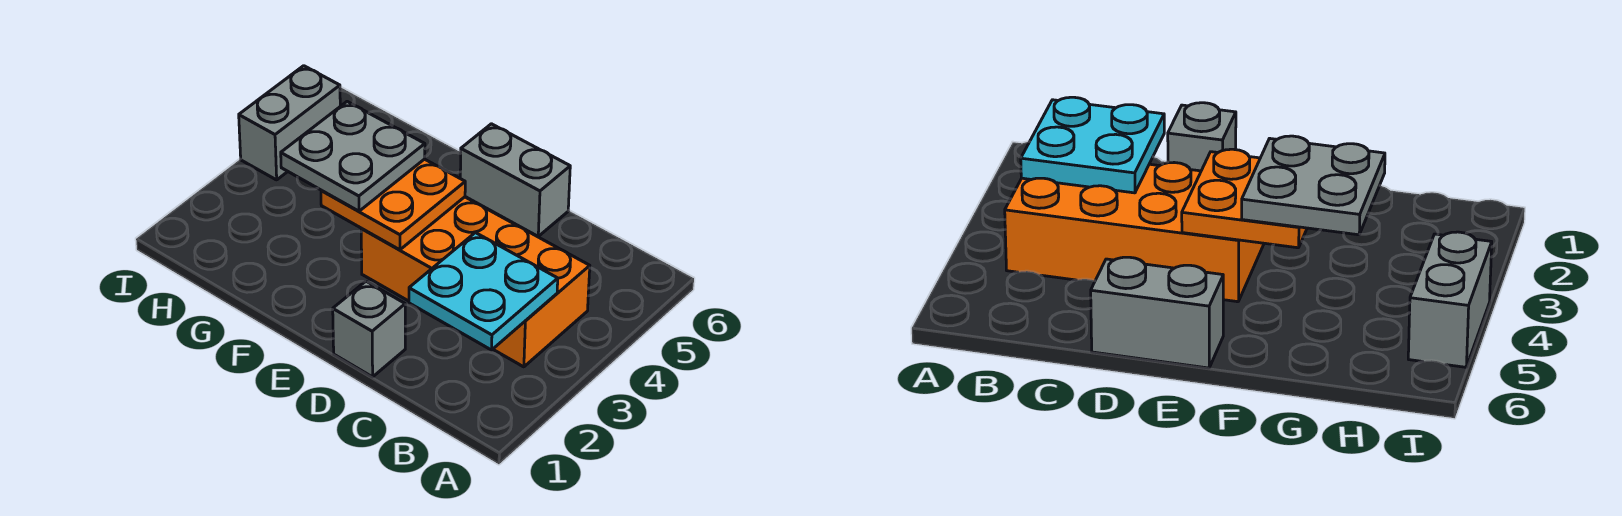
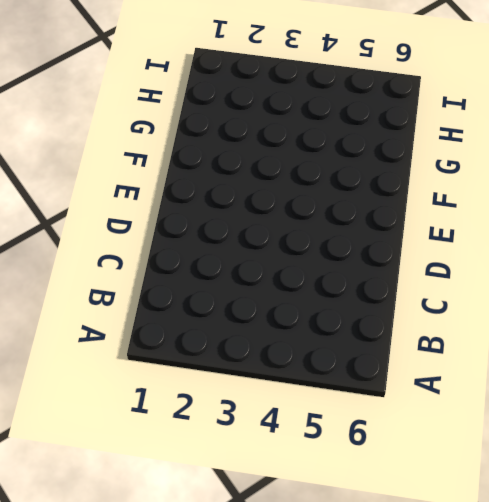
none -> orange brick B3:E4 level 1
none -> grey brick D1 level 1

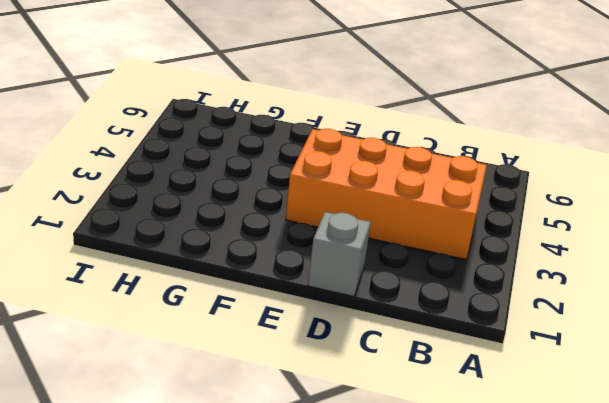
none -> grey brick D6:E6 level 1
none -> grey brick I4:I5 level 1

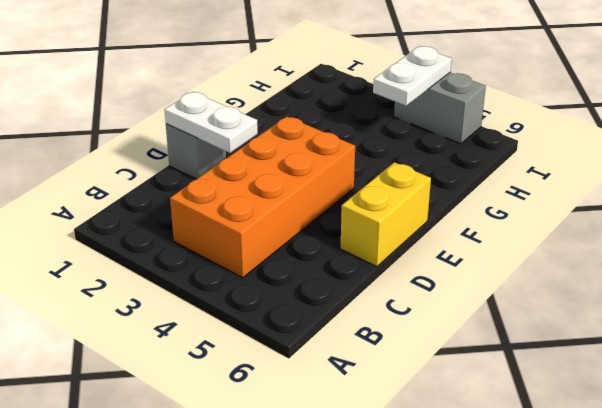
white plate D1:D2 level 2 -> none
yellow brick D6:E6 level 1 -> grey brick D6:E6 level 1
white plate H4:I4 level 2 -> none
none -> cyan plate B2:C3 level 2
none -> orange plate E3:F4 level 2

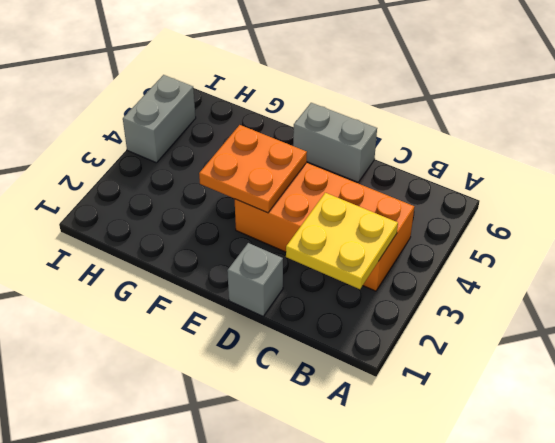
yellow plate B2:C3 level 2 -> cyan plate B2:C3 level 2
none -> grey plate F3:G4 level 3

